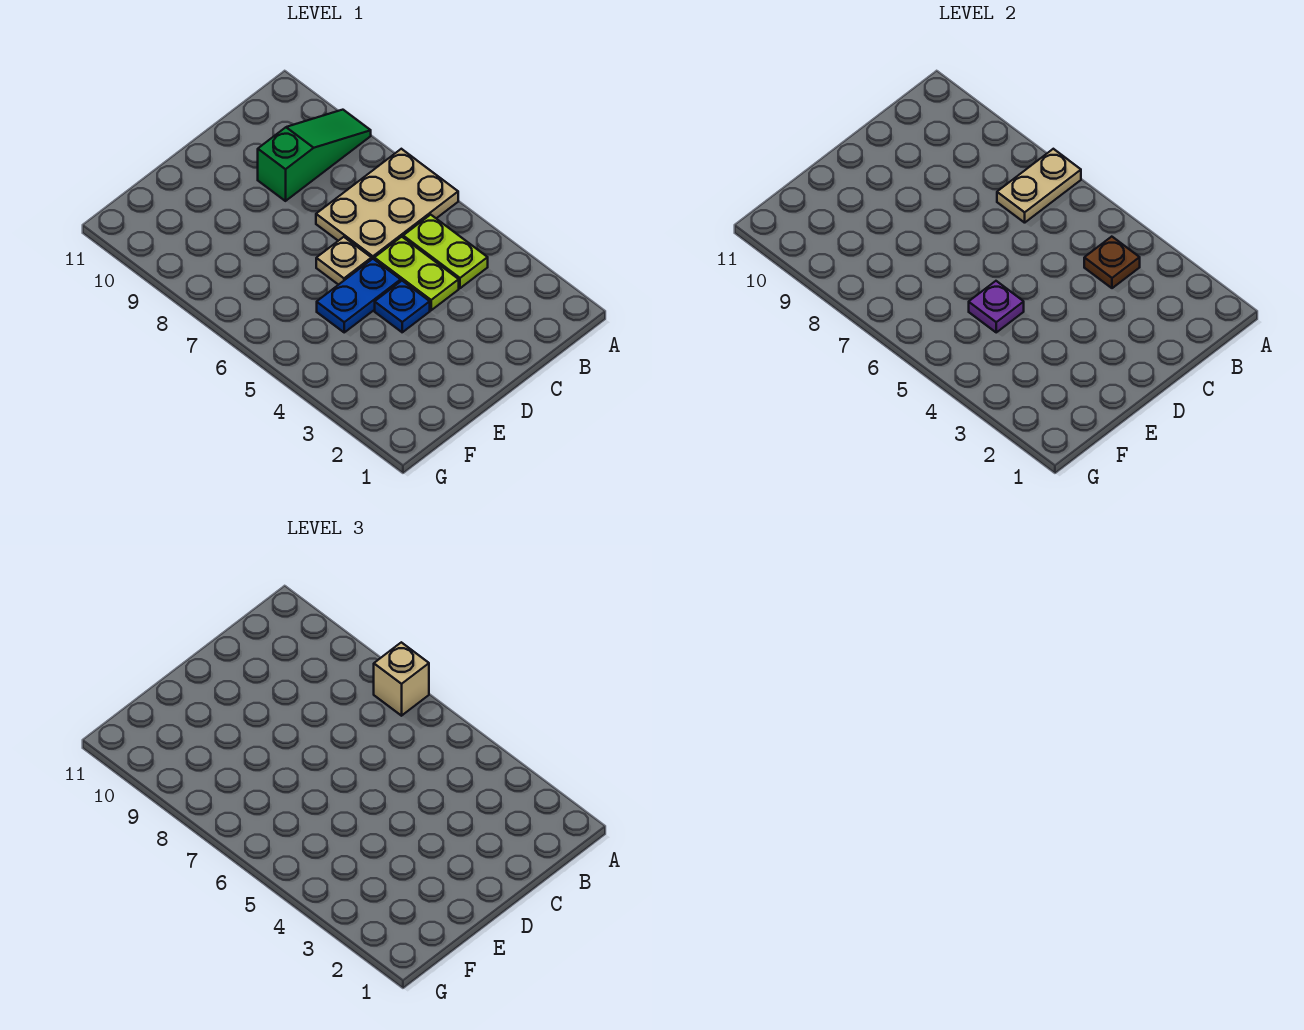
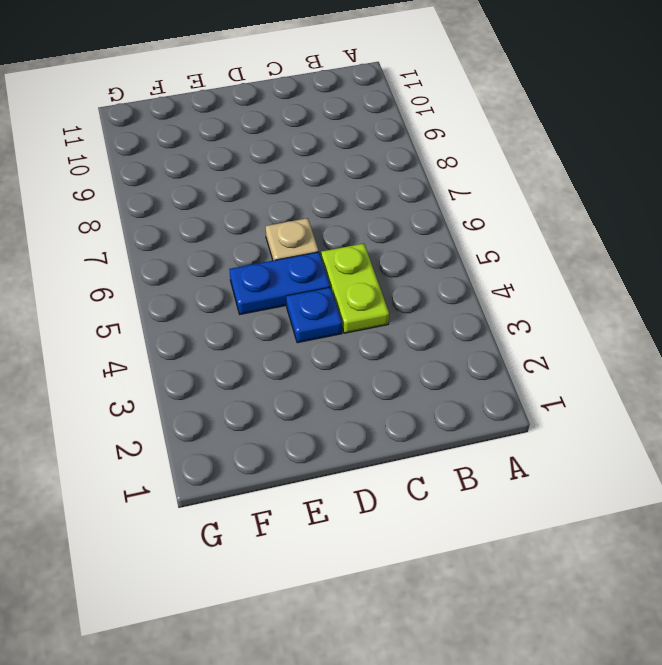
none -> tan plate A6:C7 level 1
none -> green slope A9:C9 level 1 top C

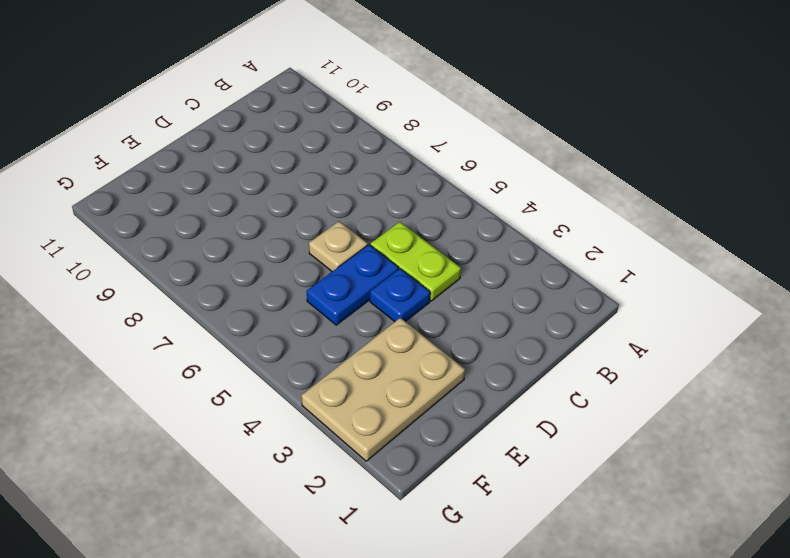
tan plate E2:G3 level 1 -> tan plate A6:C7 level 1
none -> green slope A9:C9 level 1 top C
none -> lime plate B4:B5 level 1

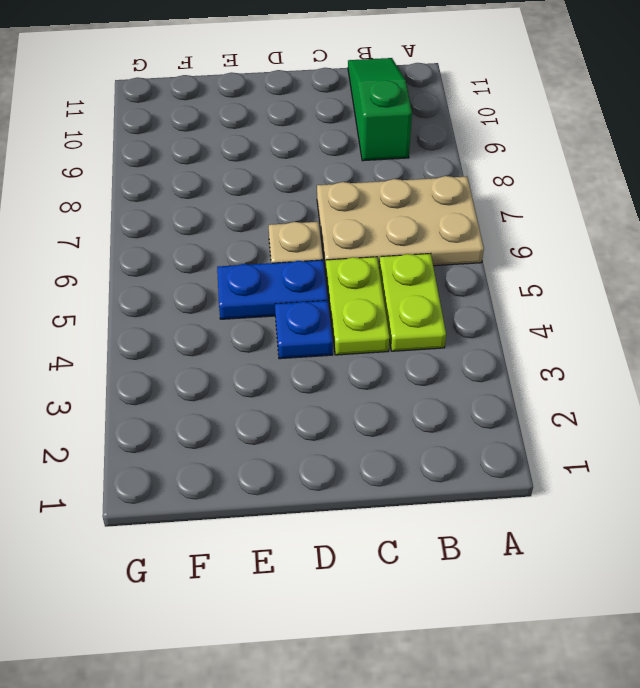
green slope B9:B11 level 1 top 9 -> green slope A9:C9 level 1 top C
none -> tan plate A7:B7 level 2
none -> brown plate B4 level 2

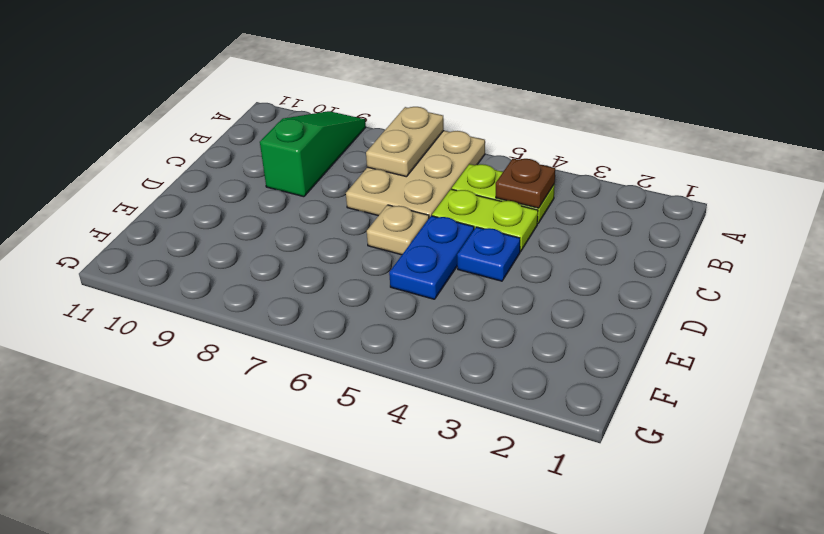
none -> purple plate E5 level 2
none -> tan brick A7 level 3

